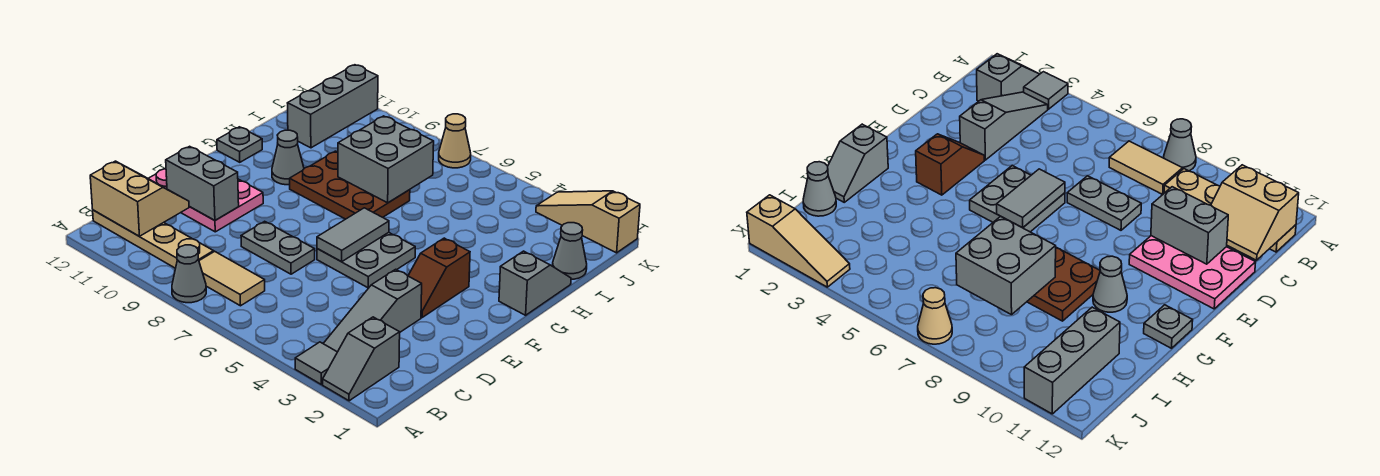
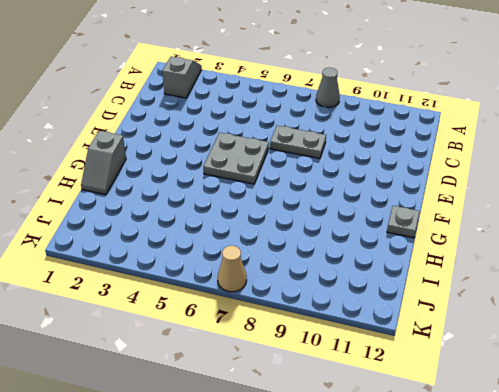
none -> grey tile A3 level 1
none -> grey slope B3:D3 level 1 top D
none -> tan tile B7:B8 level 1

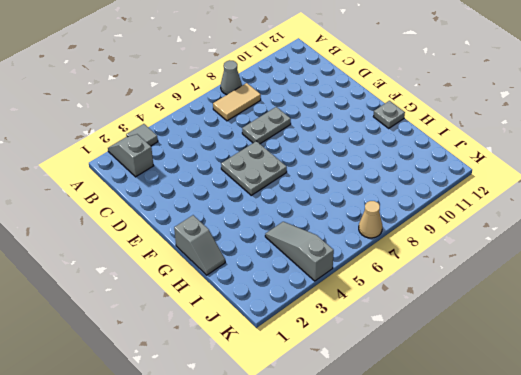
grey slope I4:K4 level 1 top K -> grey slope B3:D3 level 1 top D
none -> tan plate B9:B12 level 1
none -> pink plate D10:E12 level 1
none -> brown slope E3:F3 level 1 top F

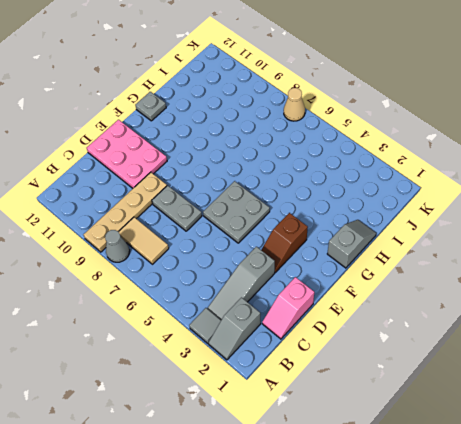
tan plate A9:D9 level 1 -> tan plate B9:B12 level 1
pink slope C1:D1 level 1 top D -> none
none -> brown plate G7:H9 level 1
none -> grey cone G10 level 1
none -> grey cone I1 level 1

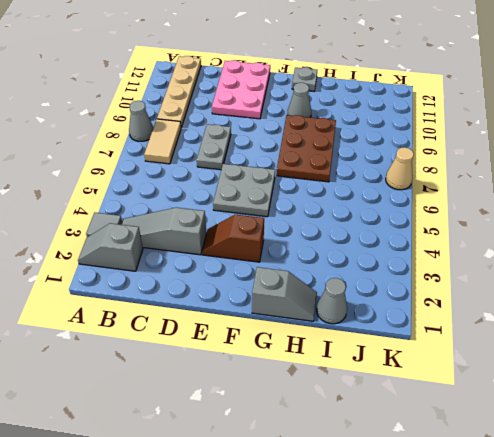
none -> grey brick I11:K11 level 1
none -> tan slope K1:K3 level 1 top 1
none -> tan slope B11:C12 level 2 top B

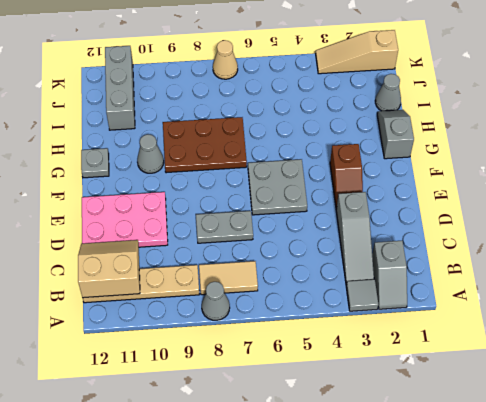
none -> grey brick D10:D11 level 2
none -> grey tile E6:F6 level 2
none -> grey brick H7:I8 level 2

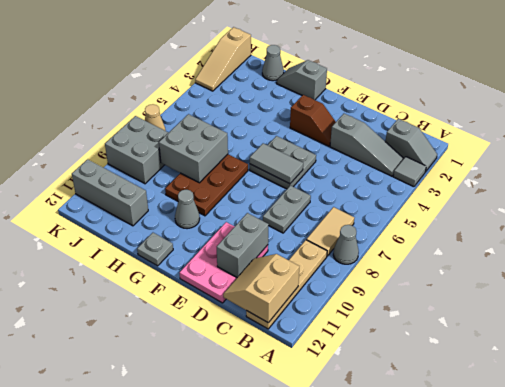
grey brick J8:K9 level 1 -> none

